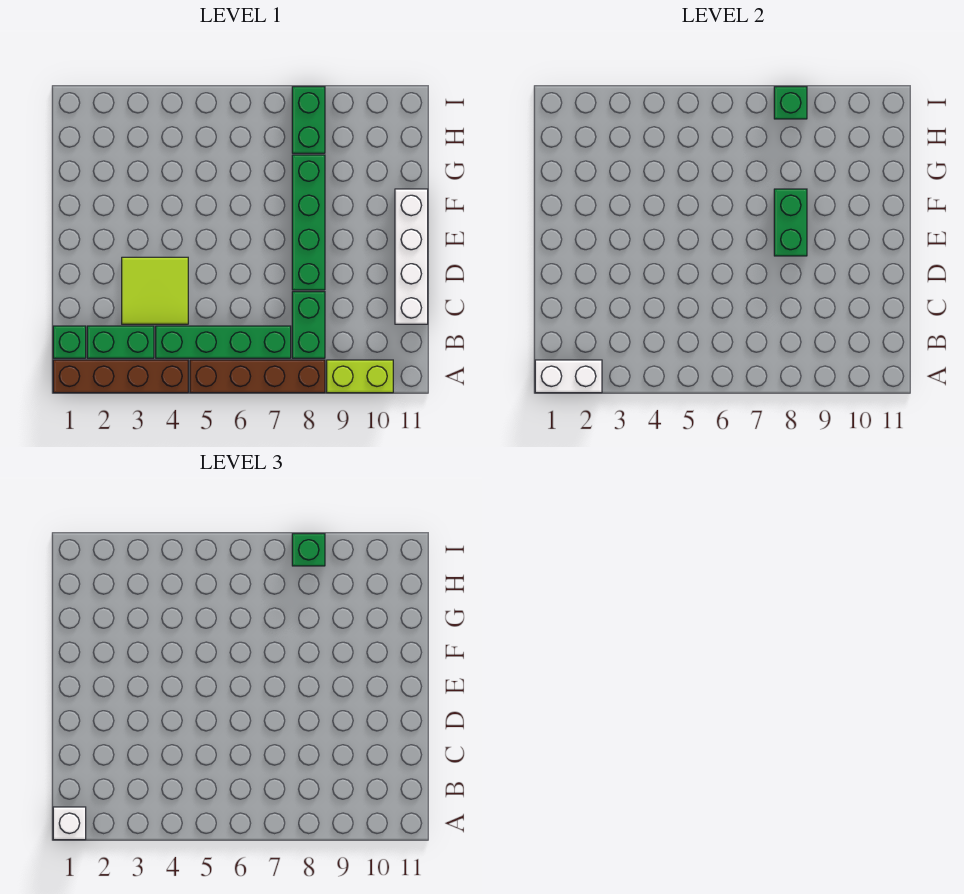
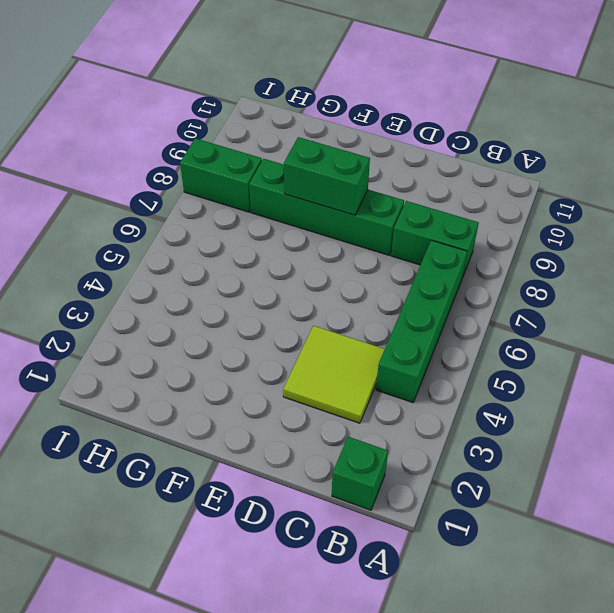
none -> brown brick A1:A4 level 1
none -> brown brick A5:A8 level 1
none -> lime brick A9:A10 level 1

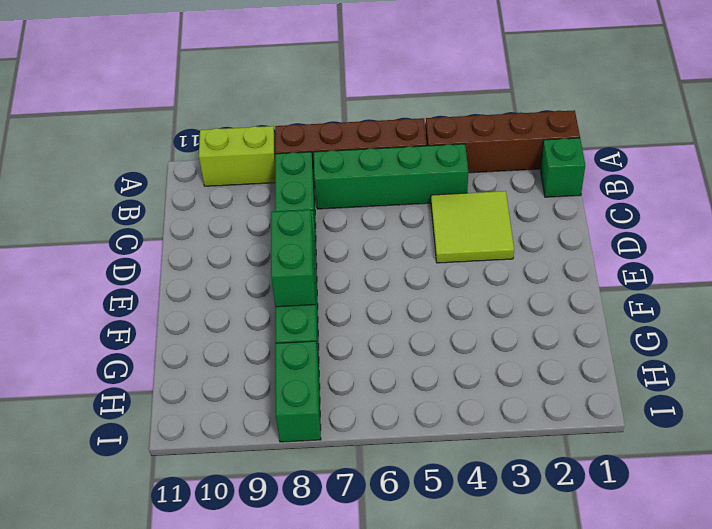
none -> green brick B2:B3 level 1
none -> white brick C11:F11 level 1
none -> white brick A1:A2 level 2

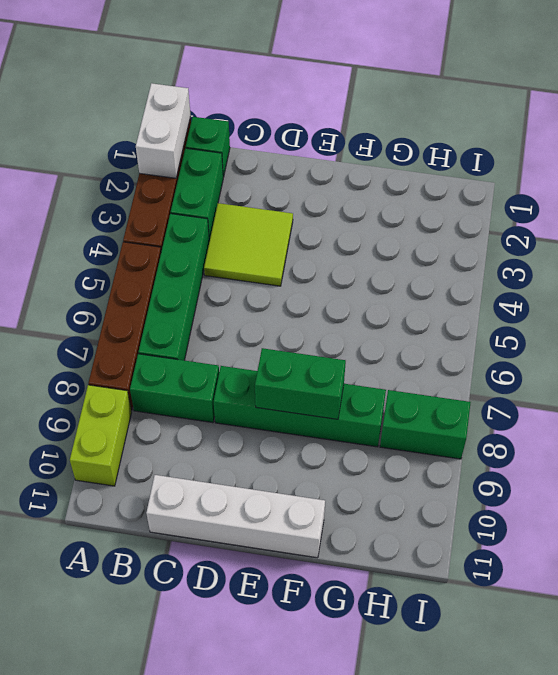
none -> green brick I8 level 2
none -> white brick A1 level 3
none -> green brick I8 level 3

